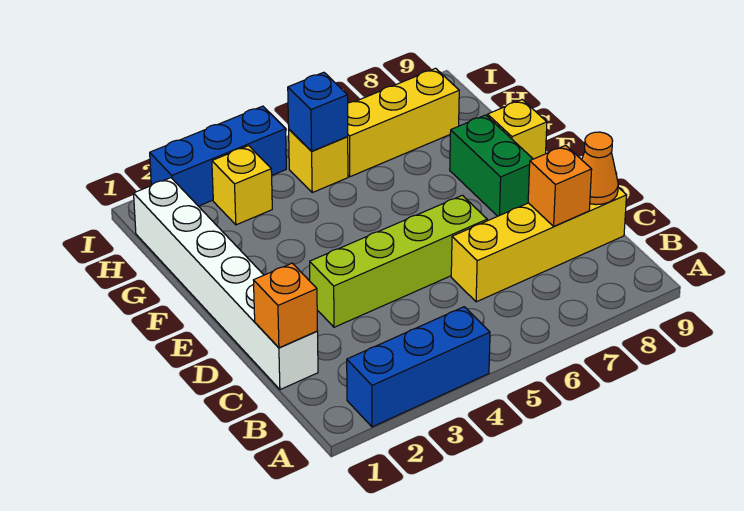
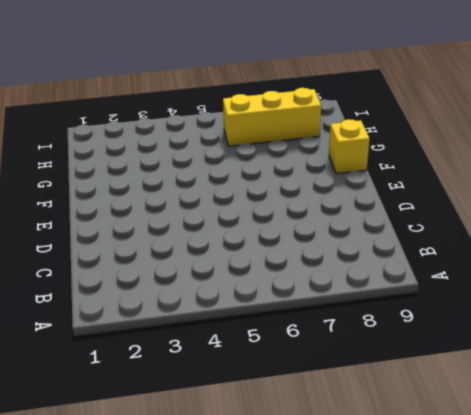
none -> blue brick A2:A4 level 1
none -> white brick C1:H1 level 1
none -> yellow brick C6:C9 level 1

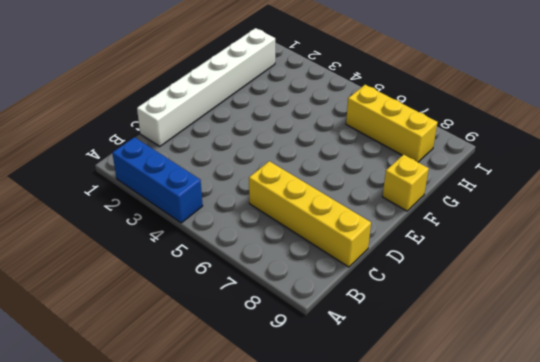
none -> lime brick D3:D6 level 1
none -> green brick E8:F8 level 1
none -> yellow brick H3 level 1

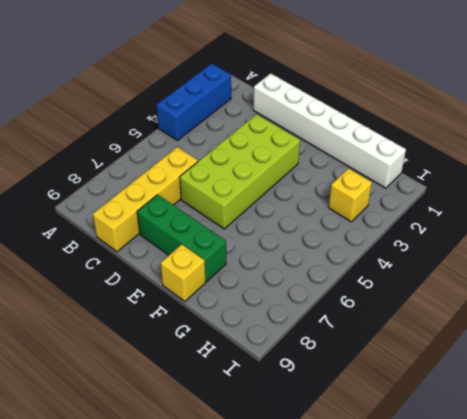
lime brick D3:E6 level 1 -> lime brick D3:D6 level 1
green brick D8:F8 level 1 -> green brick E8:F8 level 1
none -> yellow brick H5 level 1
none -> yellow brick H6:H8 level 1
none -> blue brick I2:I4 level 1

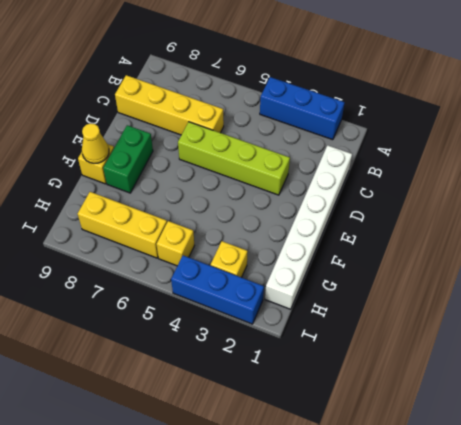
yellow cone F9 level 2 -> none
none -> orange brick C1 level 2
none -> orange brick C8 level 2
none -> orange cone C9 level 2

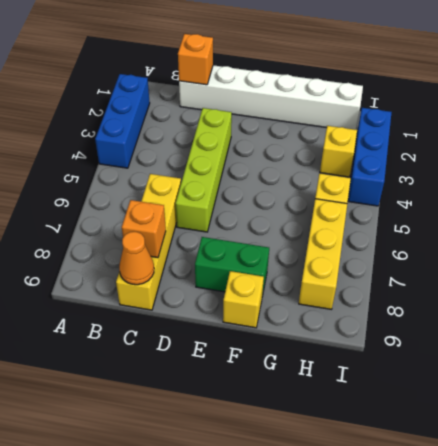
none -> blue brick H5 level 2

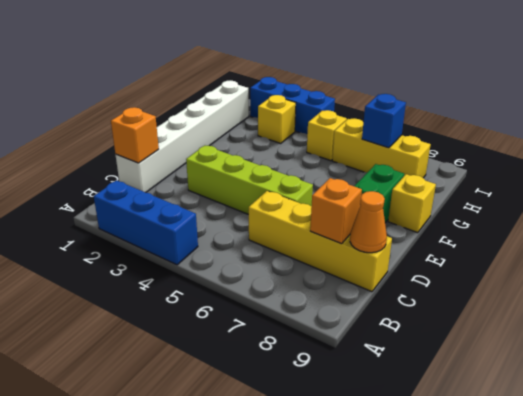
blue brick H7 level 2 -> blue brick H5 level 2

